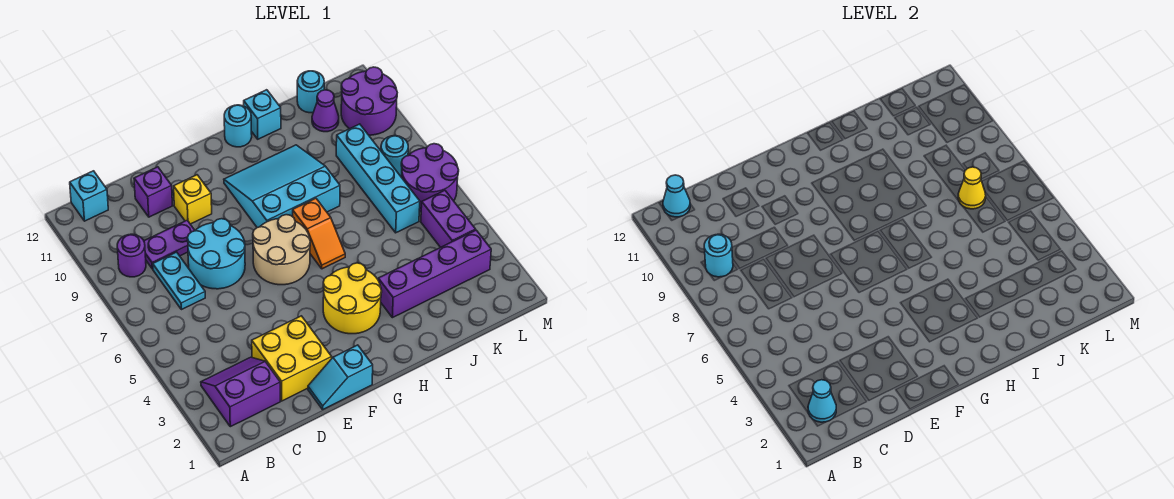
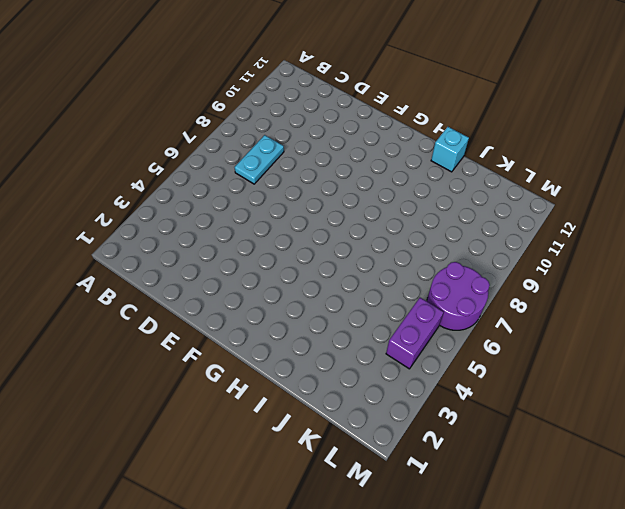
none -> purple slope B2:C3 level 1 top 2
none -> purple round brick B9 level 1
none -> cyan brick B12 level 1

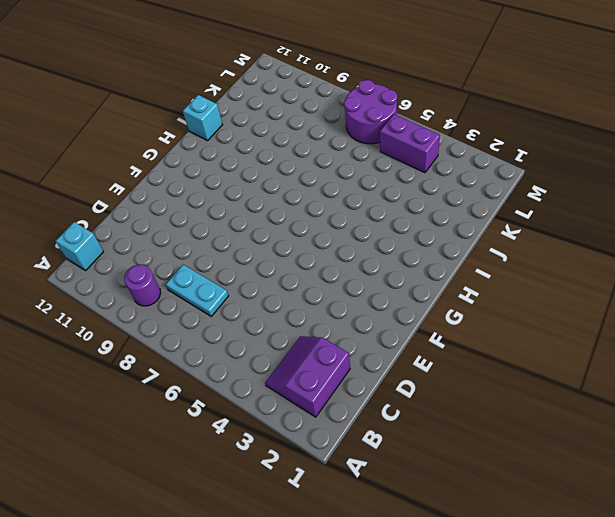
none -> purple plate C9:D9 level 1
none -> yellow brick D2:E3 level 1
none -> cyan round brick D7:E8 level 1

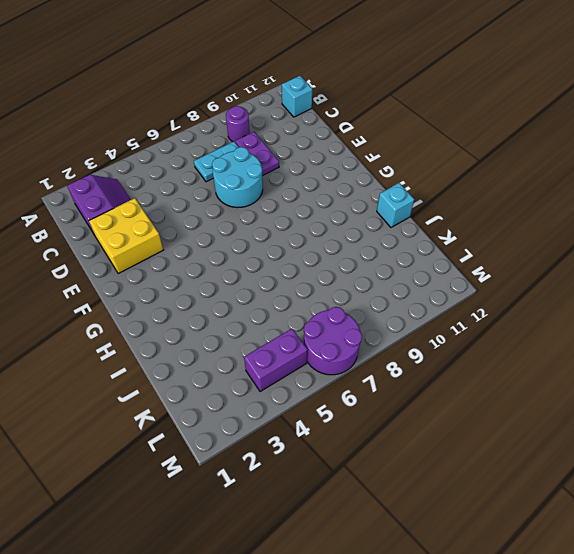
none -> purple brick D11 level 1
none -> cyan slope E1:F1 level 1 top F
none -> yellow brick E10 level 1

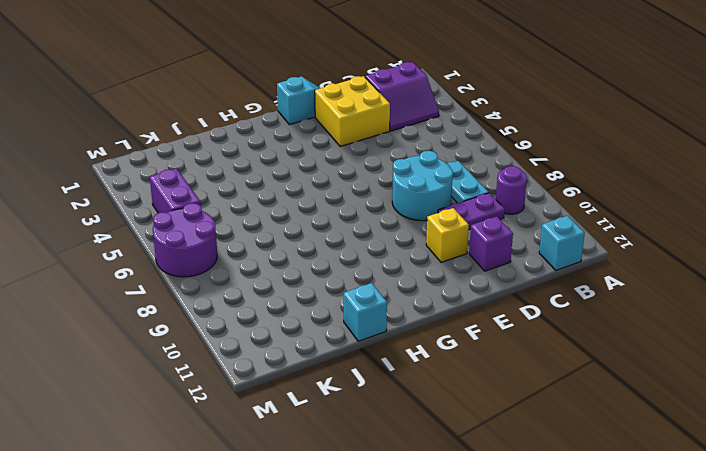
none -> tan round brick F6:G7 level 1
none -> yellow round brick G3:H4 level 1
none -> cyan slope G8:I10 level 1 top 8

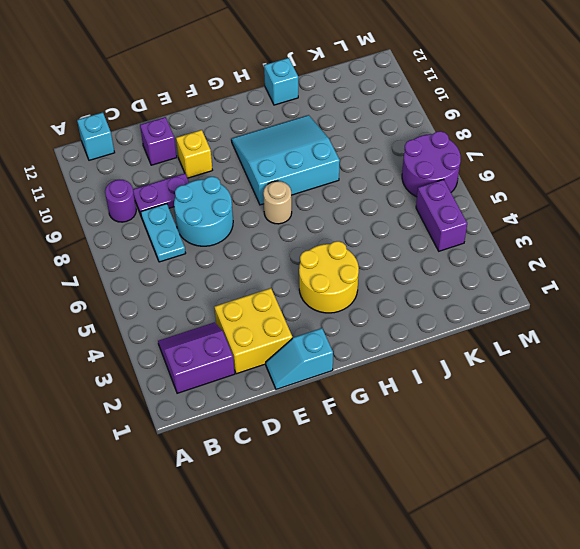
tan round brick G7 level 1 -> tan round brick F6:G7 level 1
none -> orange slope H6:H7 level 1 top 7
none -> cyan round brick H12 level 1
none -> purple brick I3:L3 level 1

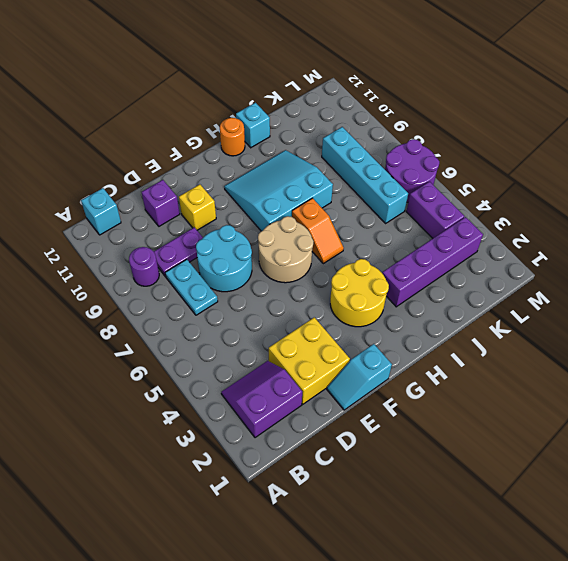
orange round brick H12 level 1 -> cyan round brick H12 level 1
none -> purple cone K11 level 1
none -> cyan round brick K12 level 1
none -> cyan round brick L8 level 1

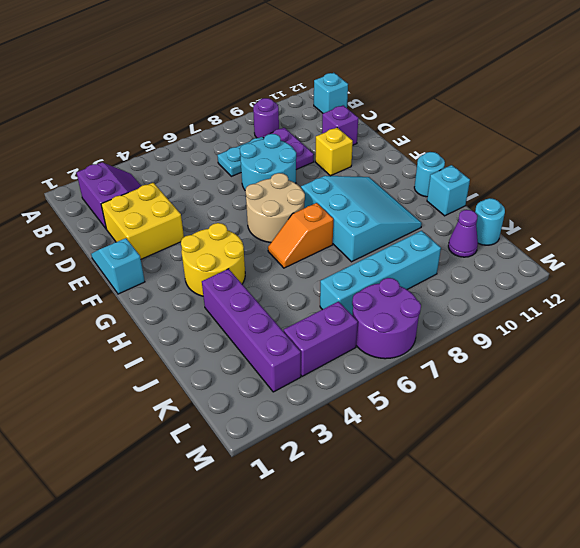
none -> cyan round brick L8 level 1
none -> purple round brick L10:M11 level 1
none -> cyan cone B2 level 2

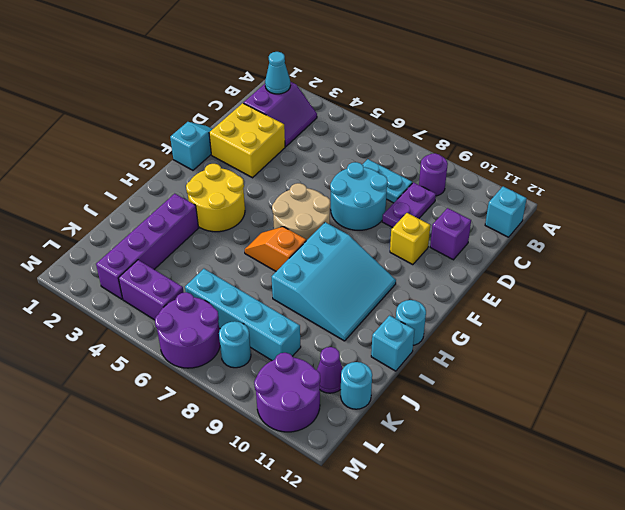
none -> cyan round brick B9 level 2
none -> cyan cone B12 level 2
none -> yellow cone K7 level 2

